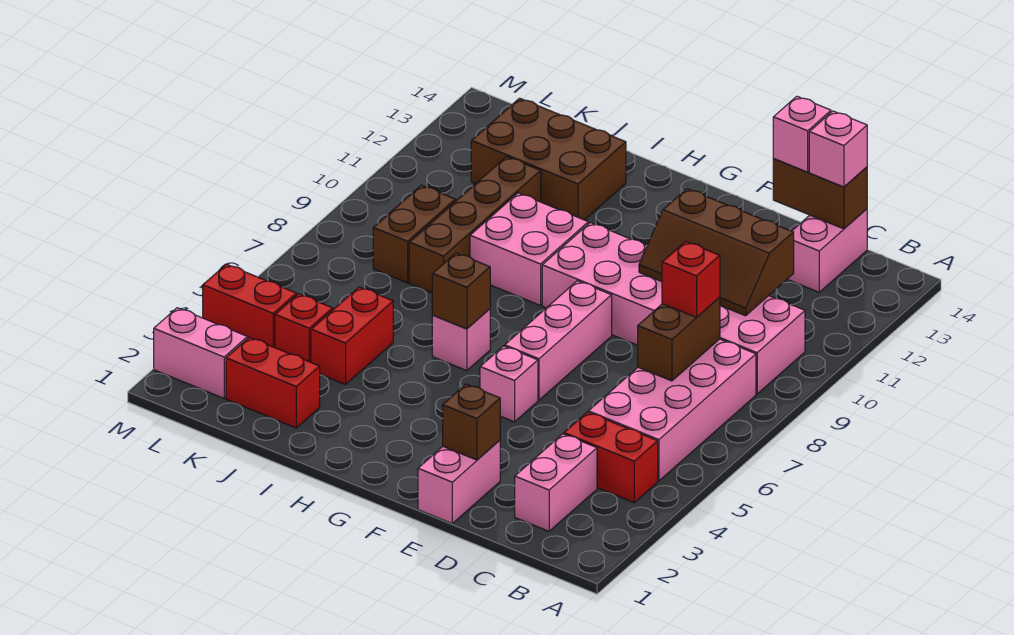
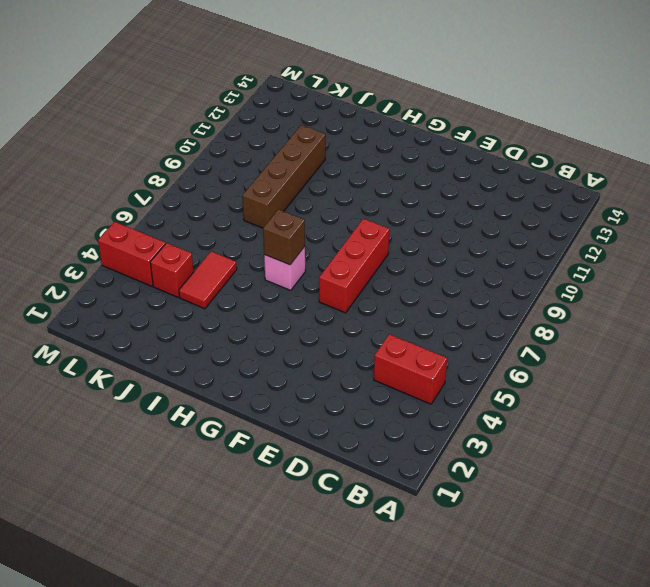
red brick F6:F8 level 1 -> pink brick F6:F8 level 1
red tile J4:J5 level 1 -> red brick J4:J5 level 1
none -> pink brick B5:C8 level 1
none -> pink brick B9:G10 level 1
none -> pink brick C2:C3 level 1

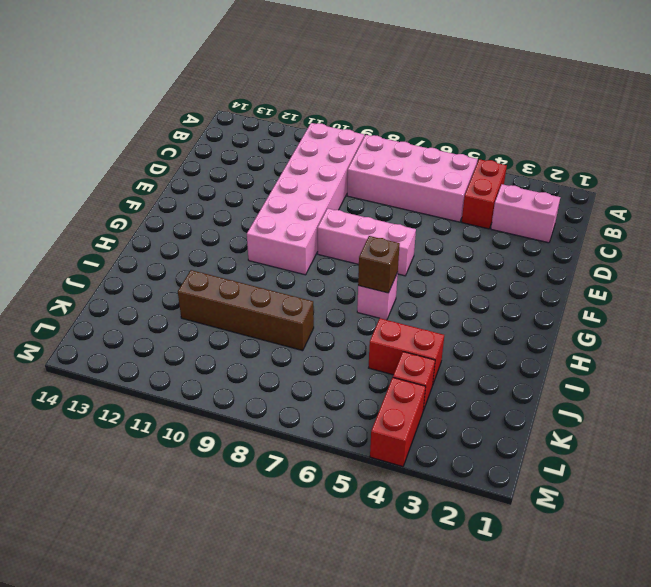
none -> pink brick C13:C14 level 1
none -> pink brick E1:E2 level 1
none -> pink brick F5 level 1

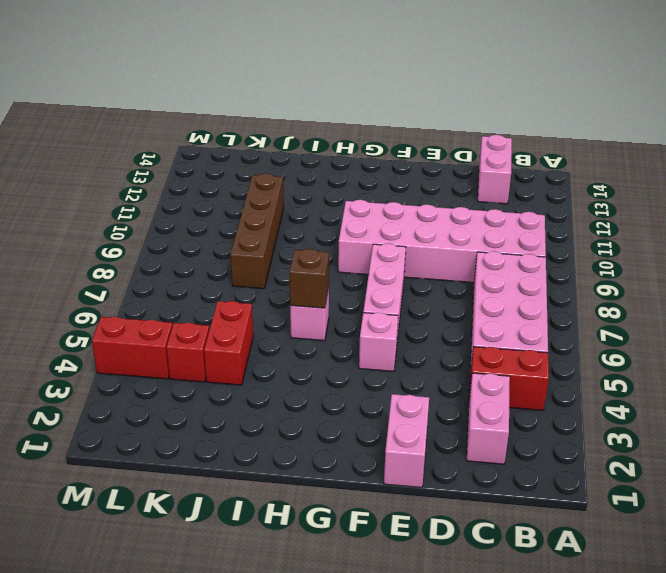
none -> pink brick H9:I10 level 1
none -> brown brick I12:K13 level 1
none -> red brick J2:K2 level 1

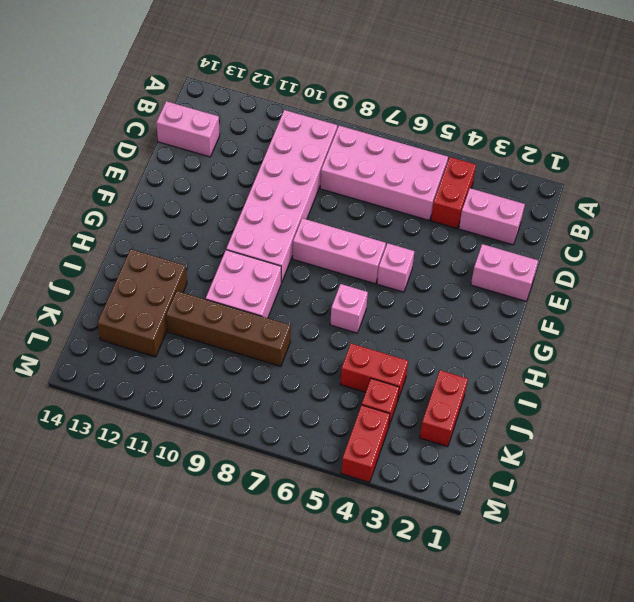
none -> brown brick K8:K9 level 1
none -> pink brick L2:M2 level 1
none -> brown brick C7:C8 level 2

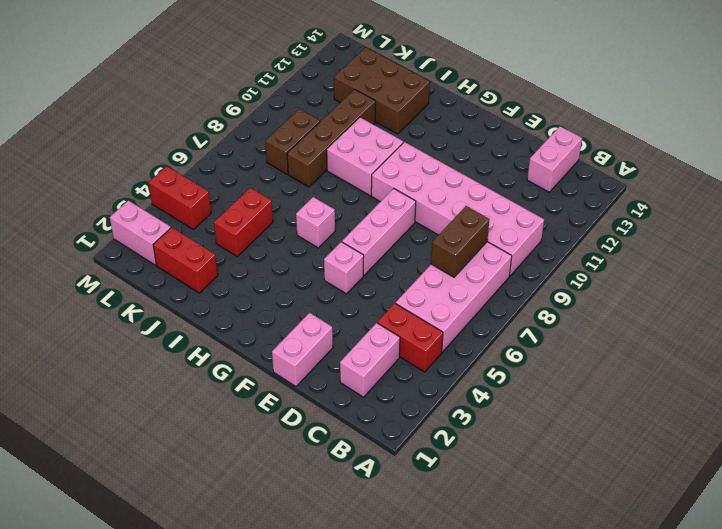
none -> red brick K4 level 1
none -> brown slope C10:E11 level 2 top 11
none -> brown brick C14:D14 level 2

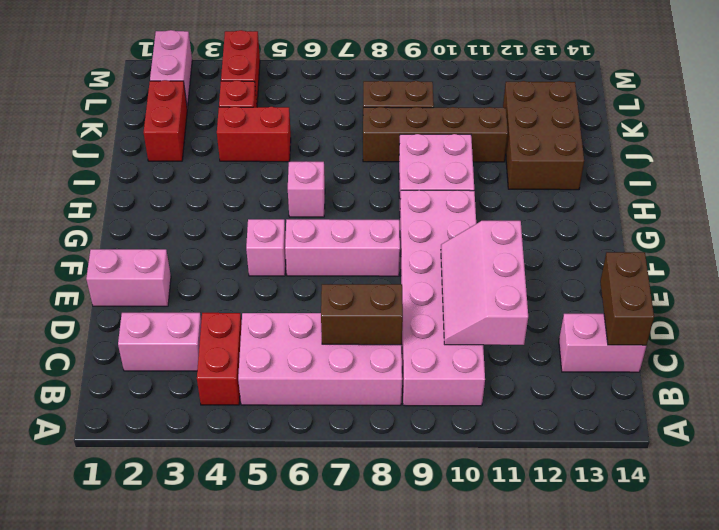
pink slope C10:E11 level 2 top 11 -> brown slope C10:E11 level 2 top 11
none -> brown brick E2 level 2
none -> brown brick H6 level 2
none -> red brick C8 level 3

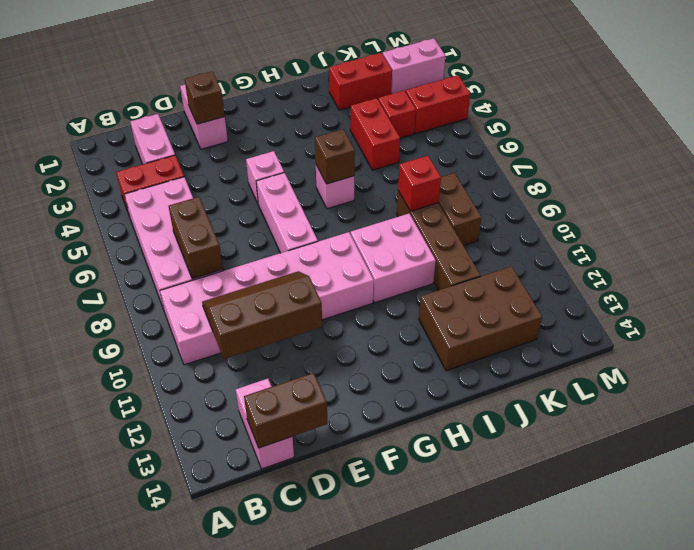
red brick J8 level 2 -> red brick C8 level 3
none -> pink brick C14 level 3
none -> pink brick D14 level 3

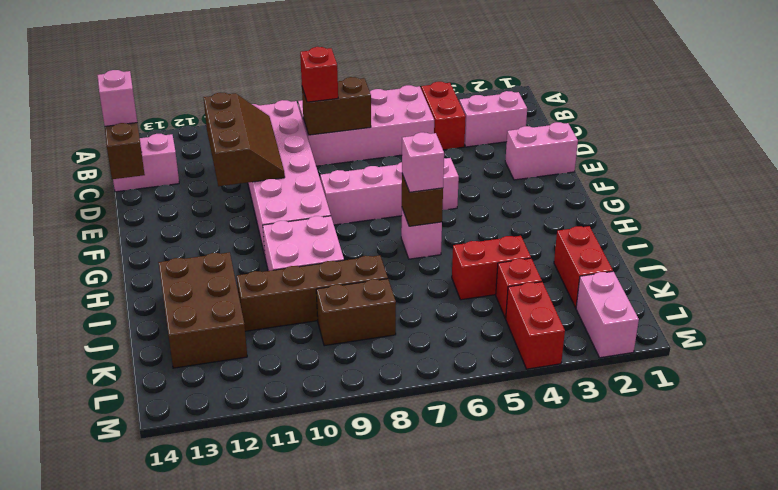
pink brick H6 level 3 -> pink brick D14 level 3
none -> brown brick E2 level 2

